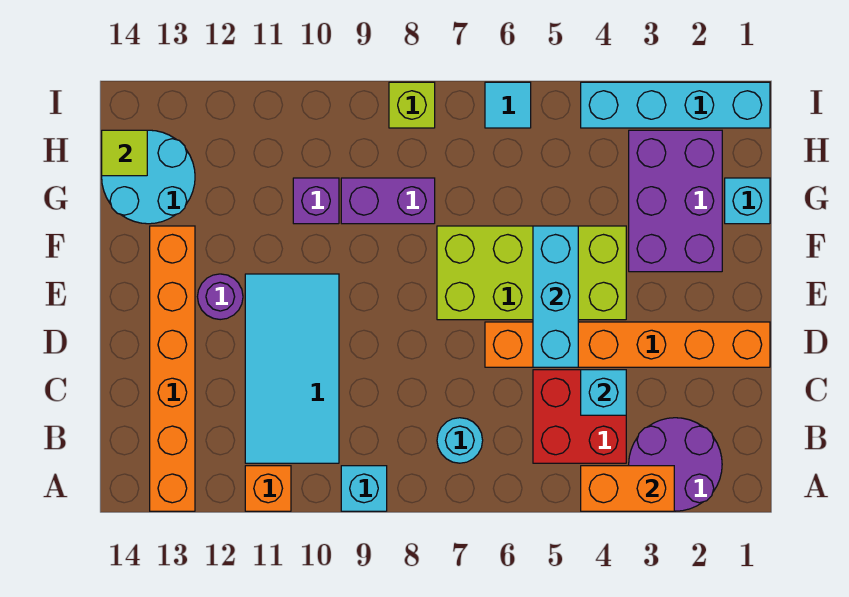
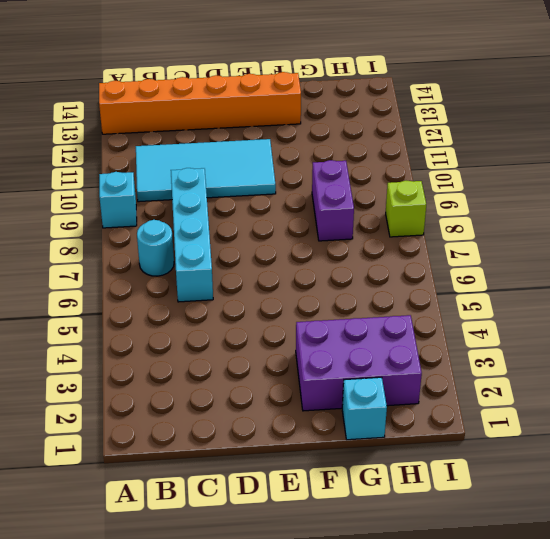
cyan brick C6:C9 level 1 -> cyan brick I1:I4 level 1
none -> purple round brick A2:B3 level 1
none -> orange brick A11 level 1
none -> red brick B4:C5 level 1

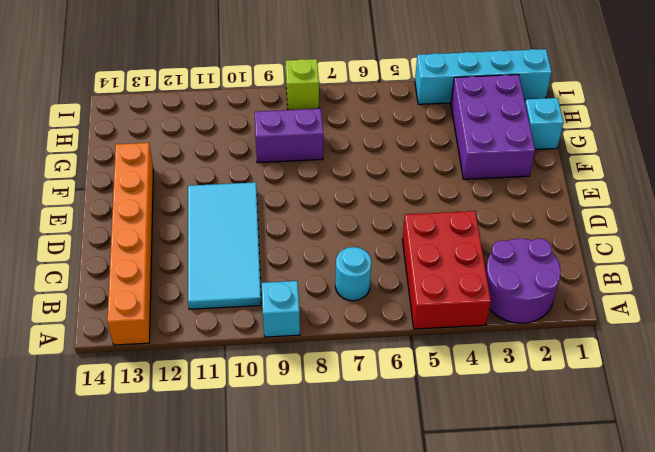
red brick A4:C5 level 1 -> red brick B4:C5 level 1
none -> orange brick A11 level 1
none -> orange brick D1:D6 level 1
none -> lime brick E4:F7 level 1

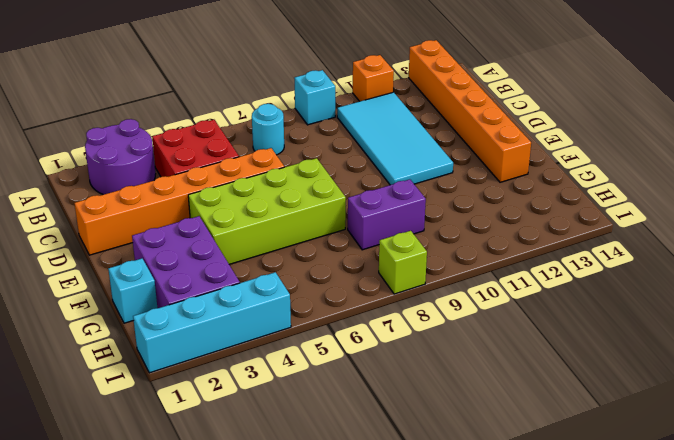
none -> purple round brick E12 level 1
none -> purple brick G10 level 1
none -> cyan round brick G13:H14 level 1

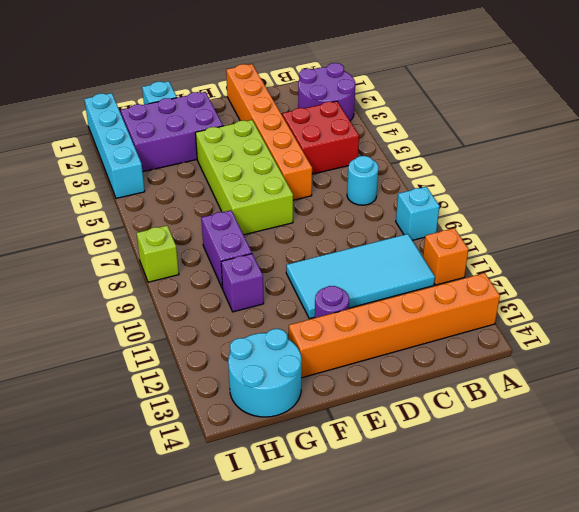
none -> cyan tile I6 level 1
none -> orange brick A3:A4 level 2
none -> cyan brick C4 level 2

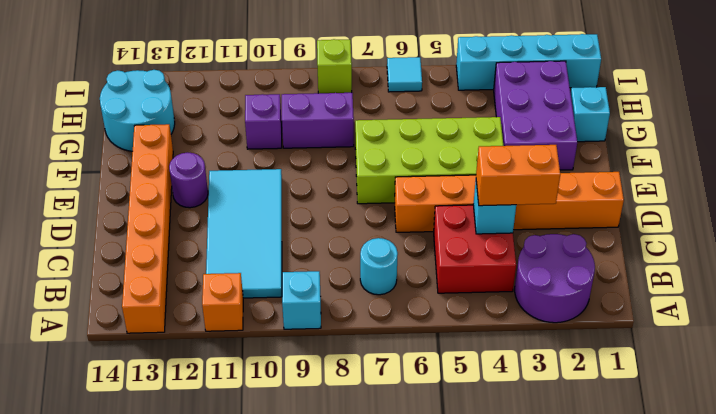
orange brick C3:C4 level 3 -> orange brick A3:A4 level 2
none -> cyan brick D5:F5 level 2
none -> lime tile H14 level 2

